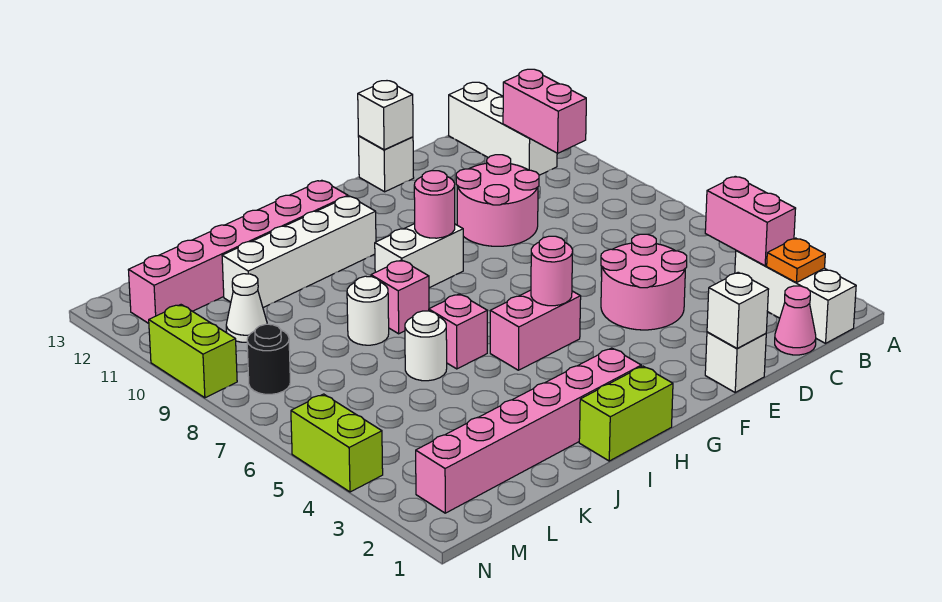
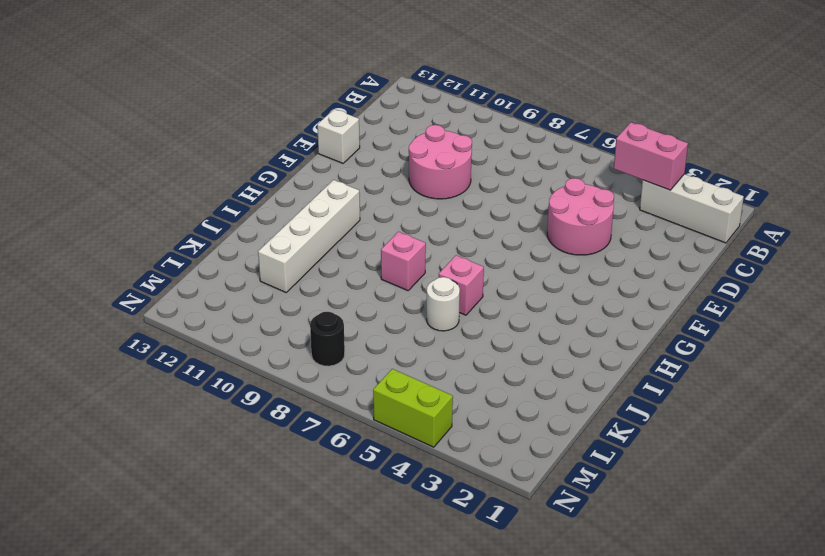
none -> white brick B11:B13 level 1
none -> pink cone C1 level 1
none -> white brick E1 level 1

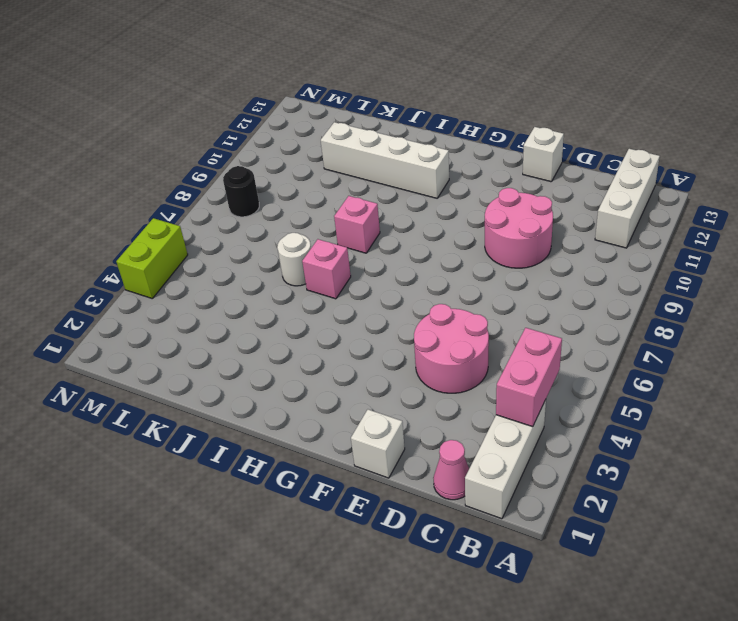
none -> pink brick G5:H5 level 1
none -> white brick G9:H9 level 1
none -> lime brick H1:I1 level 1

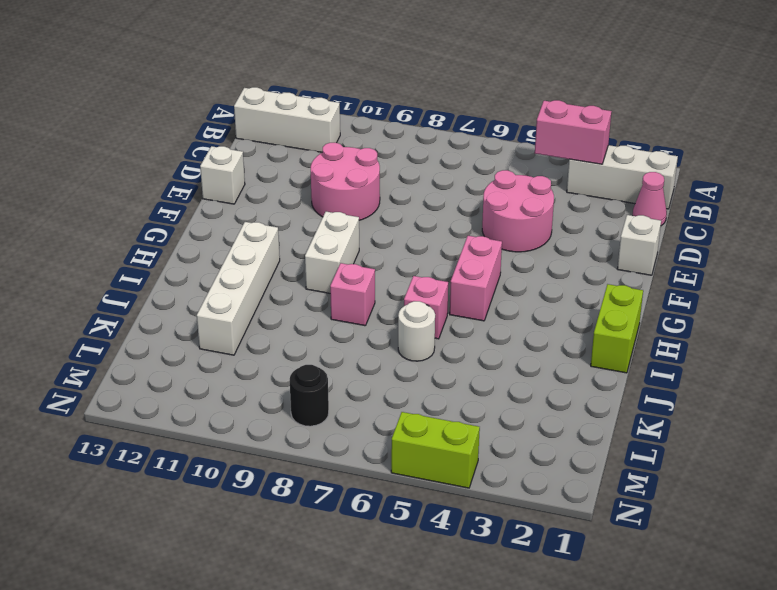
none -> pink brick H2:M2 level 1
none -> pink brick H12:M12 level 1
none -> white round brick J8 level 1

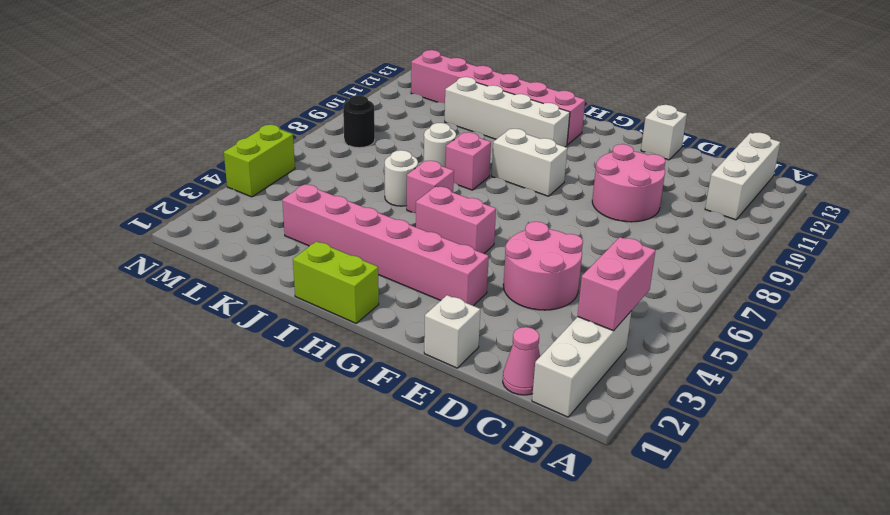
pink brick F3:K3 level 1 -> pink brick H2:M2 level 1
none -> white cone L10 level 1
none -> lime brick N9:N10 level 1
none -> orange plate B2 level 2

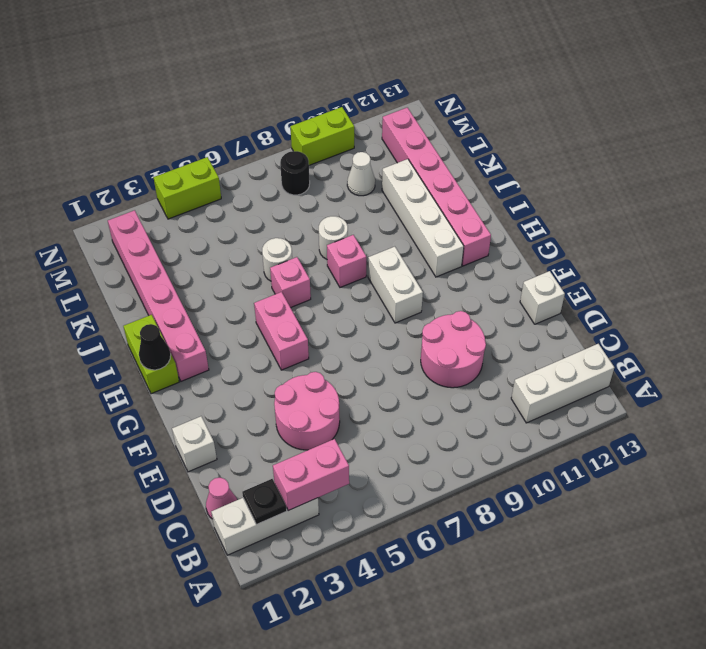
black plate B2 level 2 -> orange plate B2 level 2
black cone H1 level 2 -> none
none -> pink brick B10:B11 level 2
none -> white brick E1 level 2
none -> white brick E13 level 2

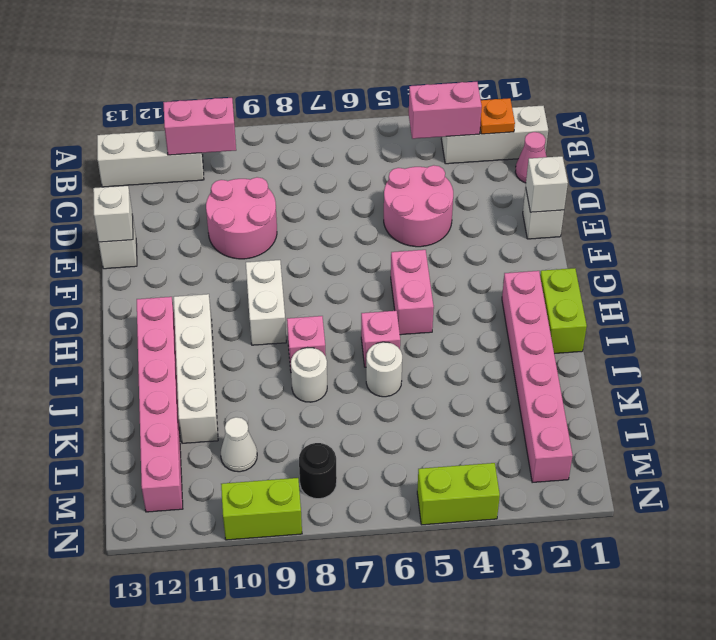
none -> pink round brick G5 level 2
none -> pink round brick G9 level 2

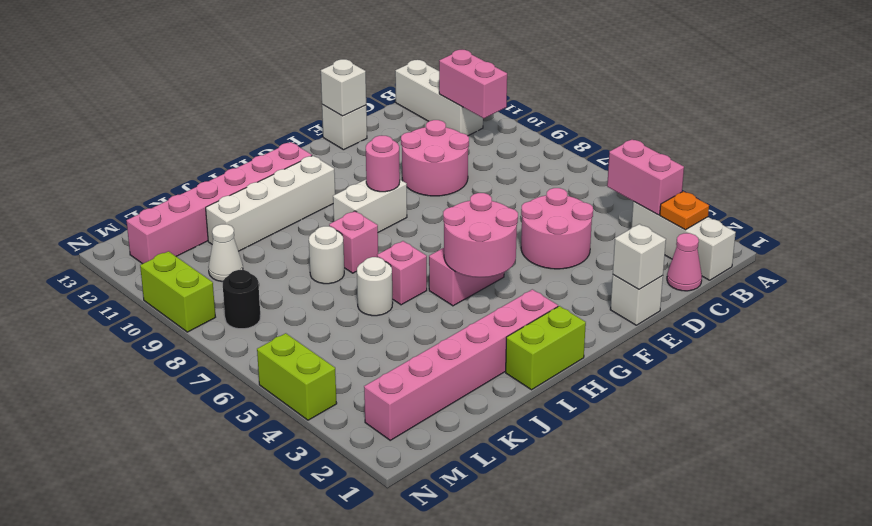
pink round brick G4:H5 level 2 -> pink round brick G5 level 2

